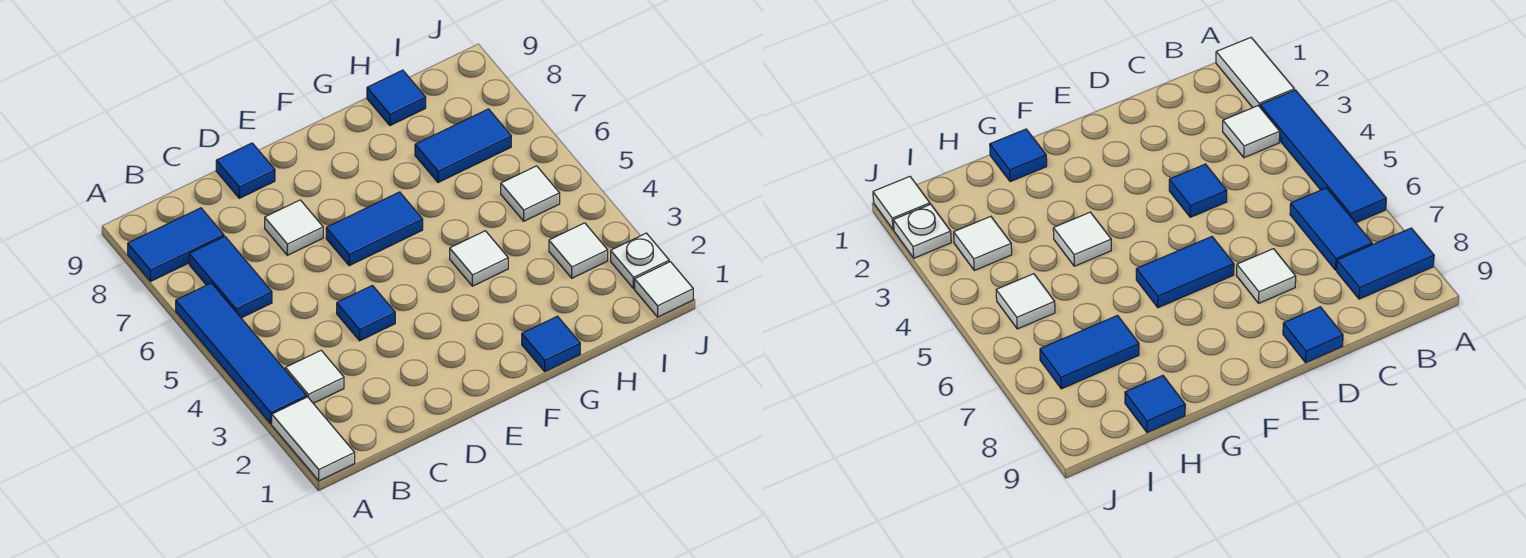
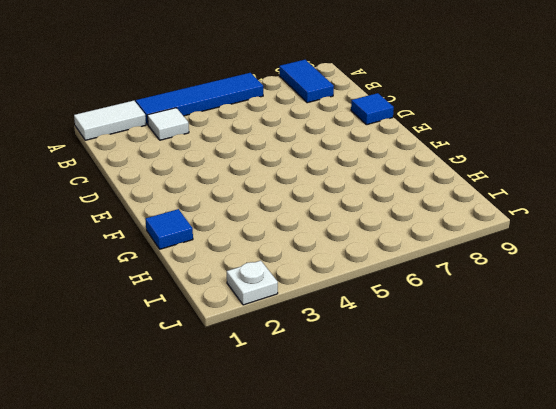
none -> blue tile B6:B7 level 1
none -> blue tile D4 level 1
none -> white tile D7 level 1

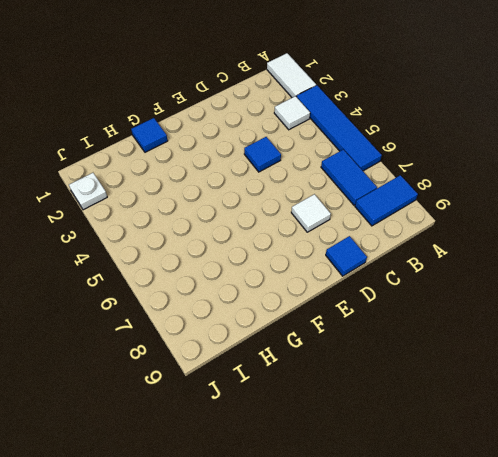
none -> blue tile E6:F6 level 1
none -> white tile G4 level 1
none -> blue tile H7:I7 level 1

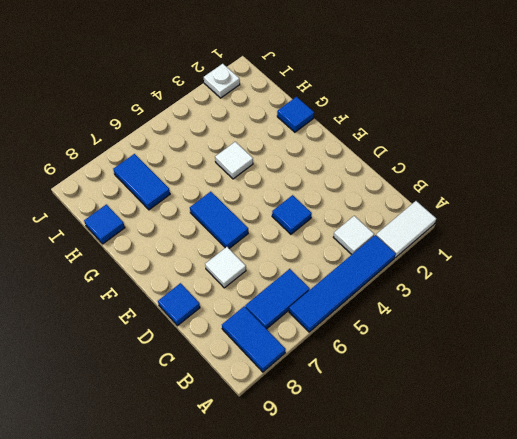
none -> white tile I3 level 1
none -> white tile I5 level 1
none -> white tile J1 level 1

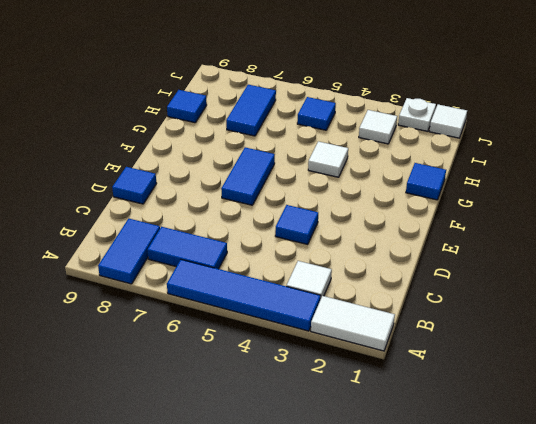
blue tile I5 level 1 -> white tile I5 level 1
none -> white tile D7 level 1

